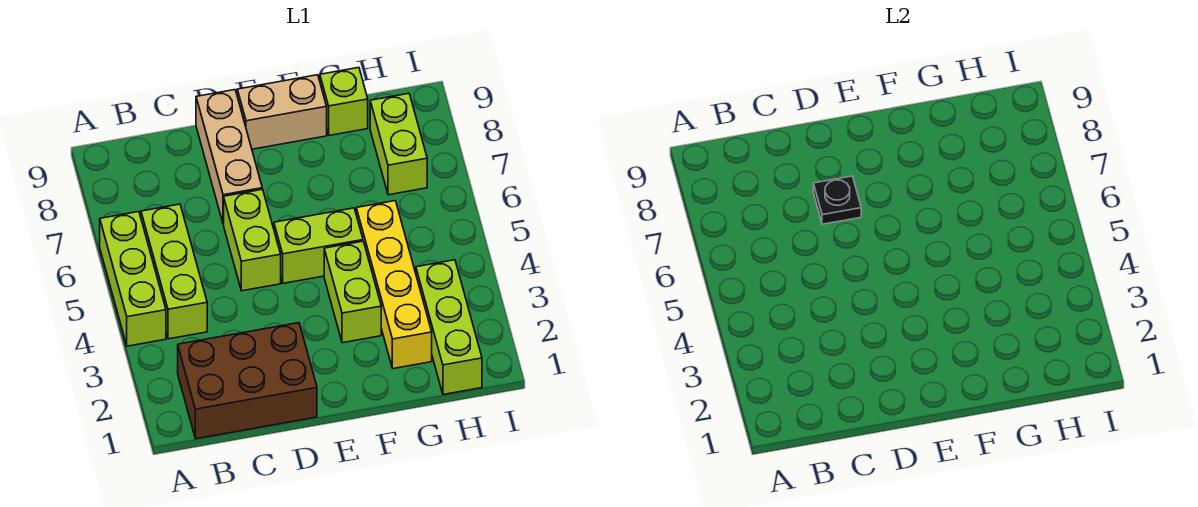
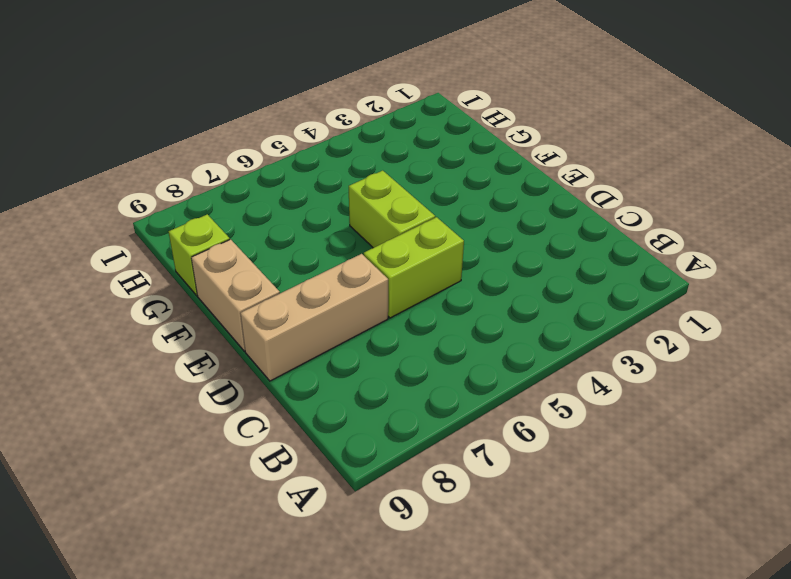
none -> lime brick A4:A6 level 1
none -> brown brick B1:D2 level 1
none -> lime brick B4:B6 level 1

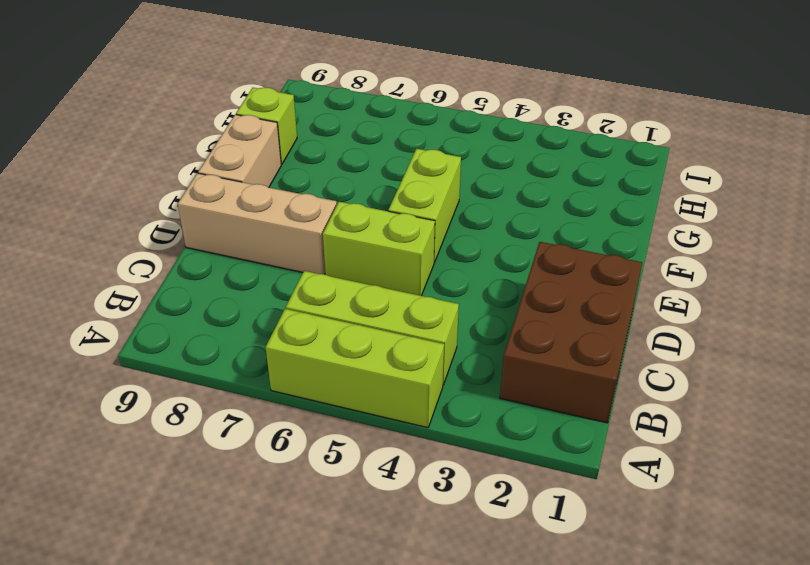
none -> lime brick F3:F4 level 1
none -> yellow brick G2:G5 level 1
none -> lime brick H1:H3 level 1

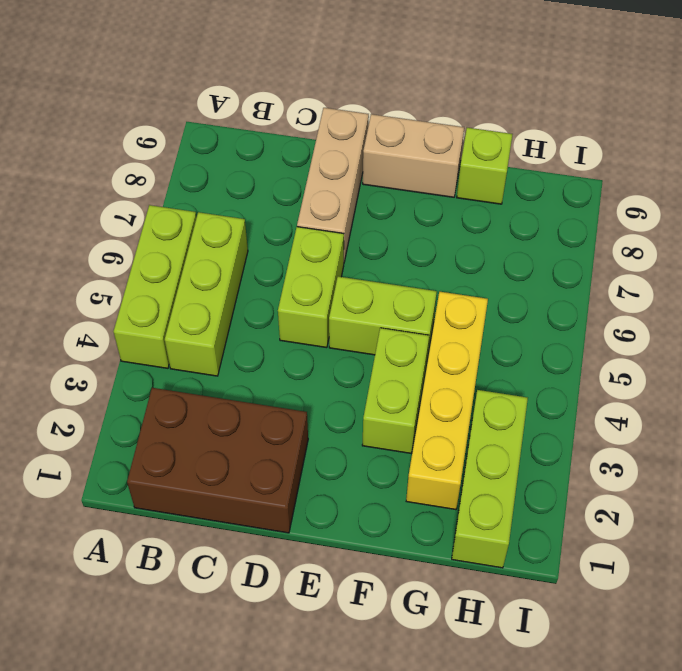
none -> lime brick H7:H8 level 1
none -> black plate D7 level 2

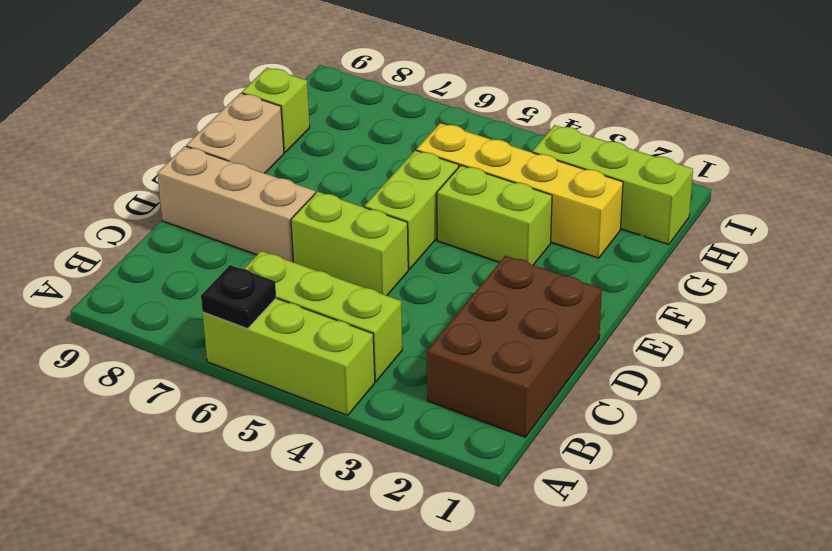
black plate A6 level 2 -> black plate D7 level 2
none -> lime brick H7:H8 level 1

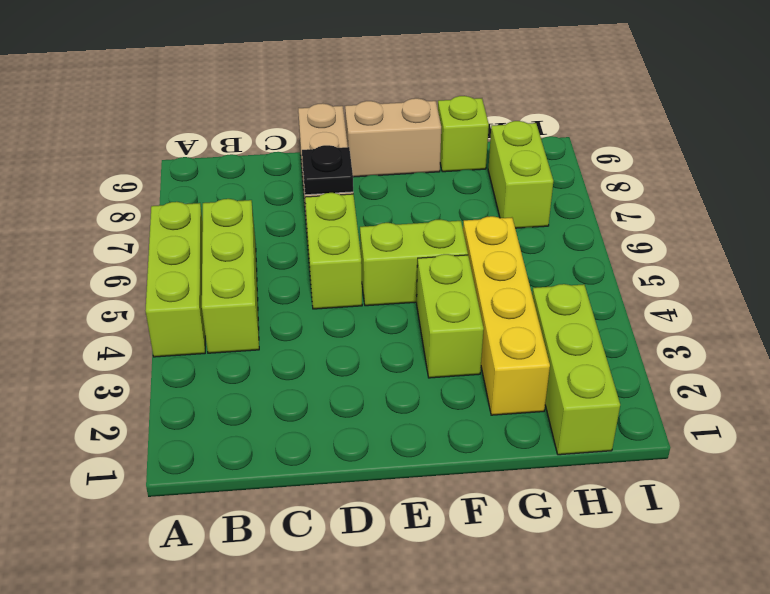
none -> brown brick B1:D2 level 1

